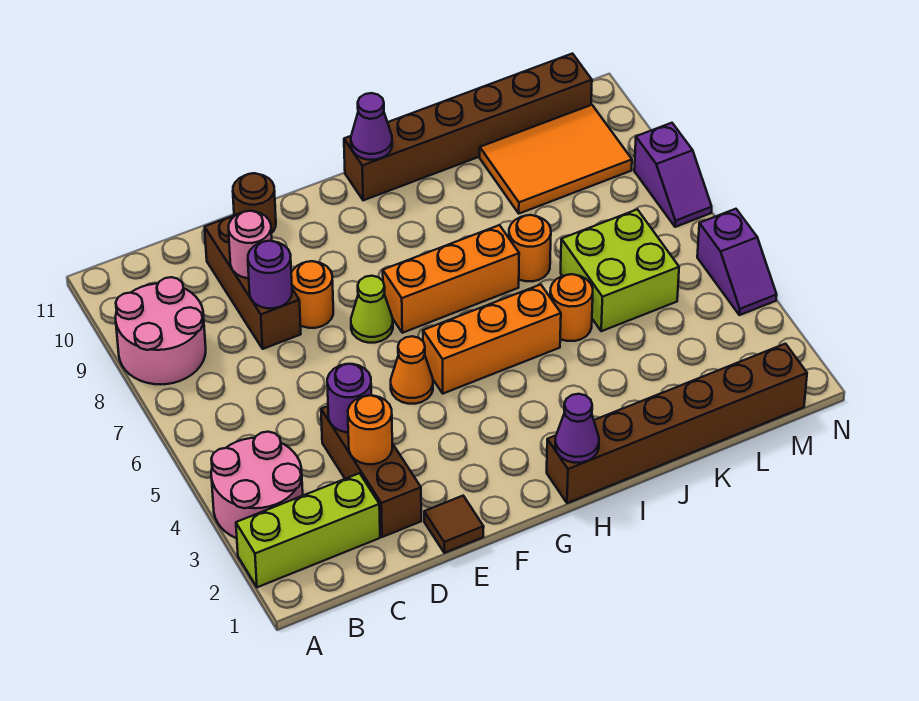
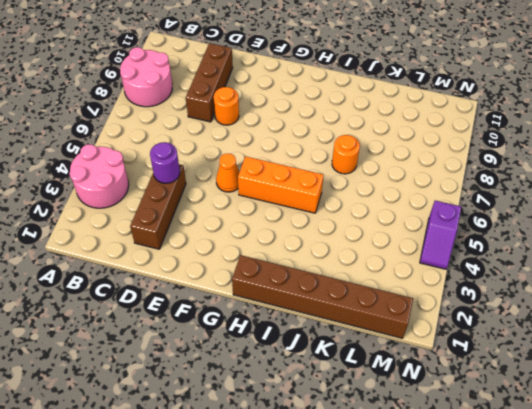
none -> lime brick A2:C2 level 1
none -> brown tile E1 level 1
none -> brown round brick E11 level 1

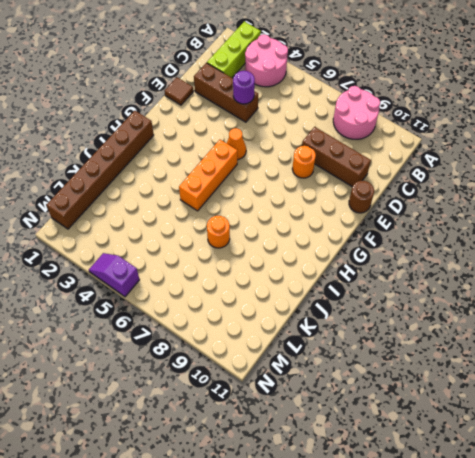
none -> lime cone F7 level 1
none -> orange brick G7:I7 level 1
none -> brown brick H11:M11 level 1

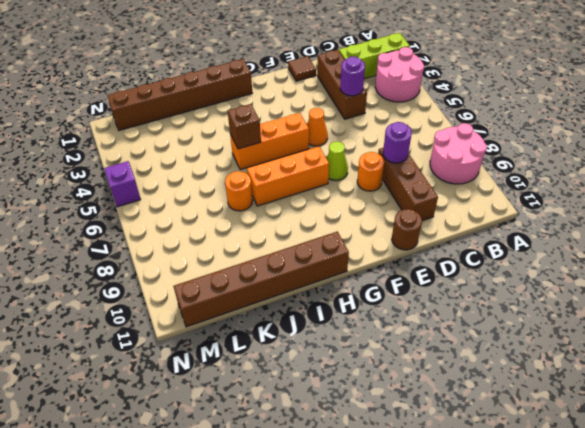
brown brick I5 level 2 -> none
none -> orange round brick J5 level 1
none -> lime brick K5:L6 level 1
none -> orange tile K9:M10 level 1

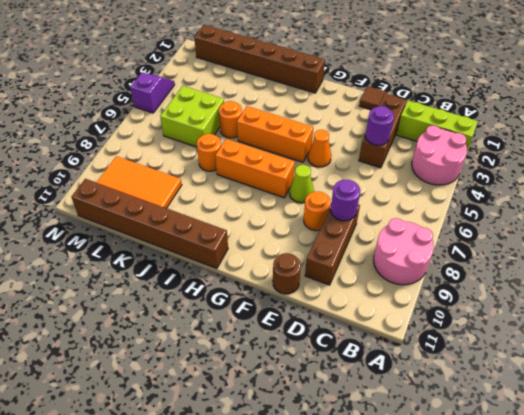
none -> purple slope N7:N8 level 1 top 8
none -> orange round brick D3 level 2
none -> pink round brick D9 level 2

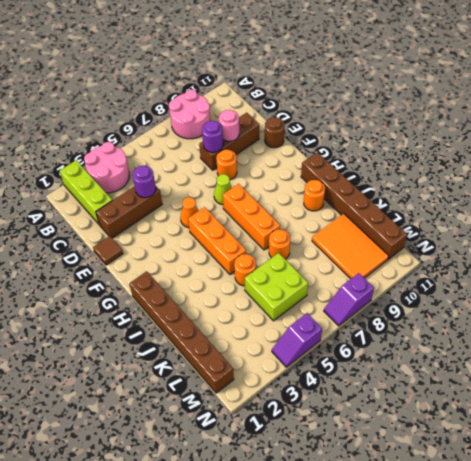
orange round brick I10 level 1 -> orange round brick D3 level 2
none -> purple cone H1 level 2
none -> purple cone H11 level 2

